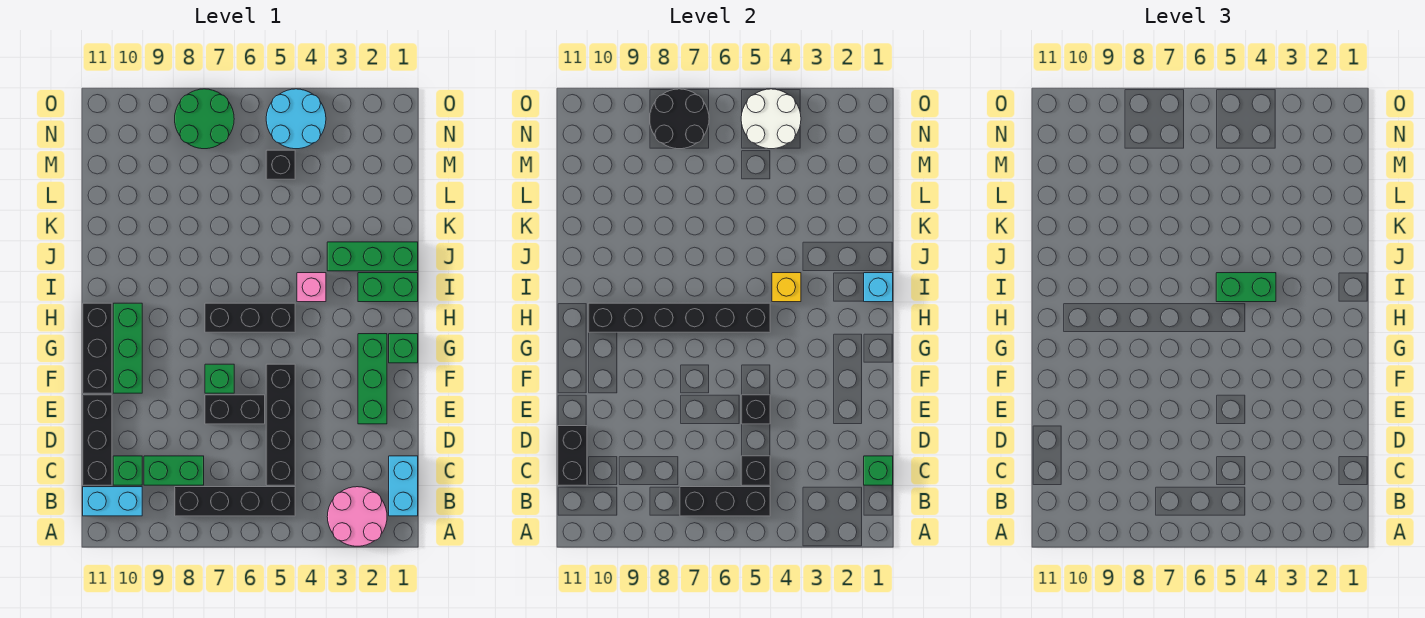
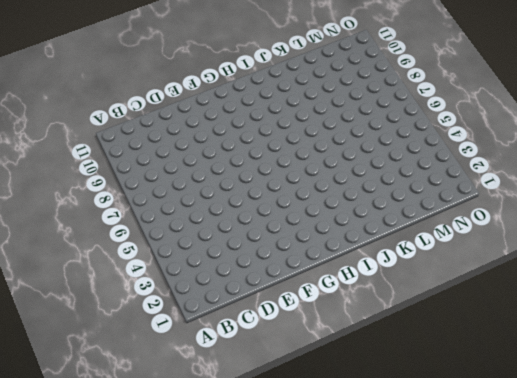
none -> pink round brick A2:B3 level 1
none -> cyan brick B1:C1 level 1
none -> black brick B5:B8 level 1
none -> cyan brick B10:B11 level 1

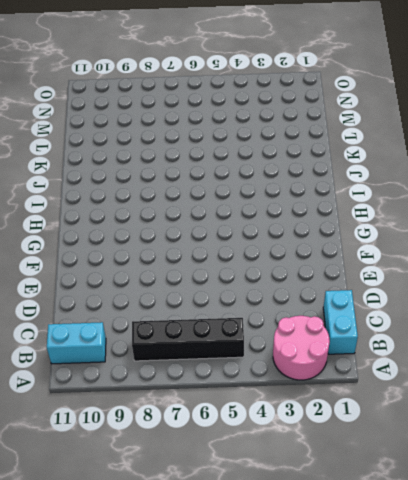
none -> black brick C5:F5 level 1
none -> green brick C8:C9 level 1
none -> green brick C10 level 1
none -> black brick C11:E11 level 1

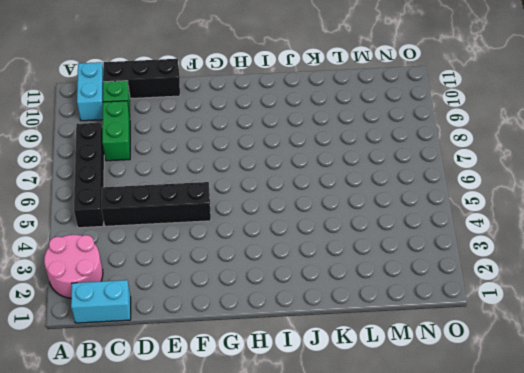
none -> green brick E2:G2 level 1
none -> black brick E6:E7 level 1
none -> green brick F7 level 1
none -> green brick F10:H10 level 1

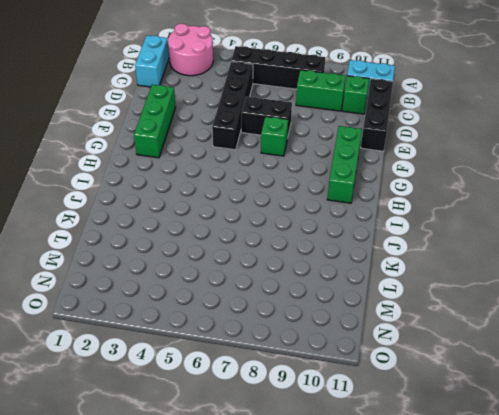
none -> black brick F11:H11 level 1
none -> green brick G1 level 1
none -> black brick H5:H7 level 1
none -> green brick I1:I2 level 1

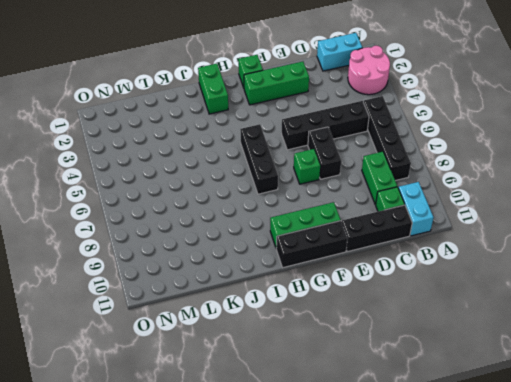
none -> pink brick I4 level 1
none -> green brick J1:J3 level 1
none -> black brick M5 level 1
none -> cyan round brick N4:O5 level 1

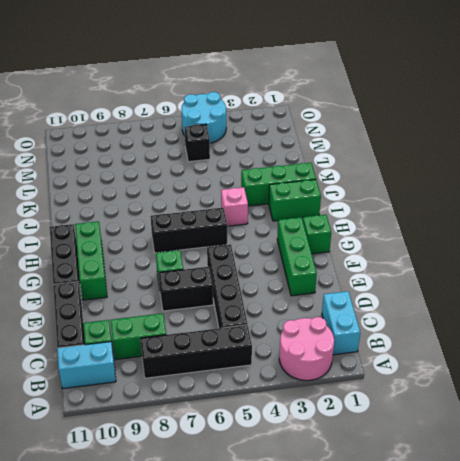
none -> green round brick N7:O8 level 1
none -> black brick B5:B7 level 2
none -> green brick C1 level 2
none -> black brick C5 level 2

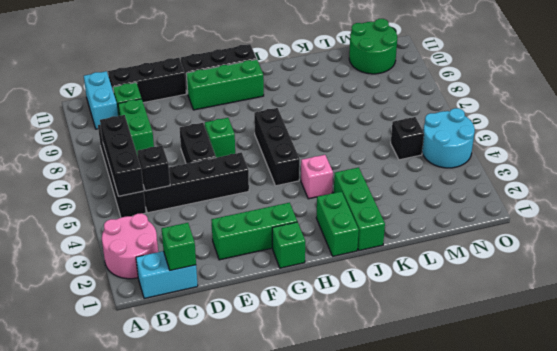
green round brick M10:N11 level 1 -> green round brick N7:O8 level 1
none -> black brick C11:D11 level 2
none -> black brick E5 level 2
none -> black brick H5:H10 level 2
none -> cyan brick I1 level 2

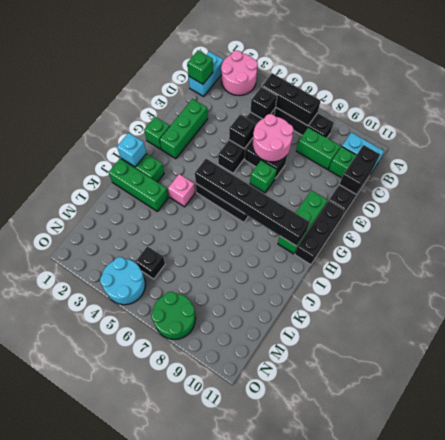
pink round brick D6:E7 level 2 -> none
none -> yellow brick I4 level 2
none -> white round brick N4:O5 level 2
none -> black round brick N7:O8 level 2
none -> green brick I4:I5 level 3

